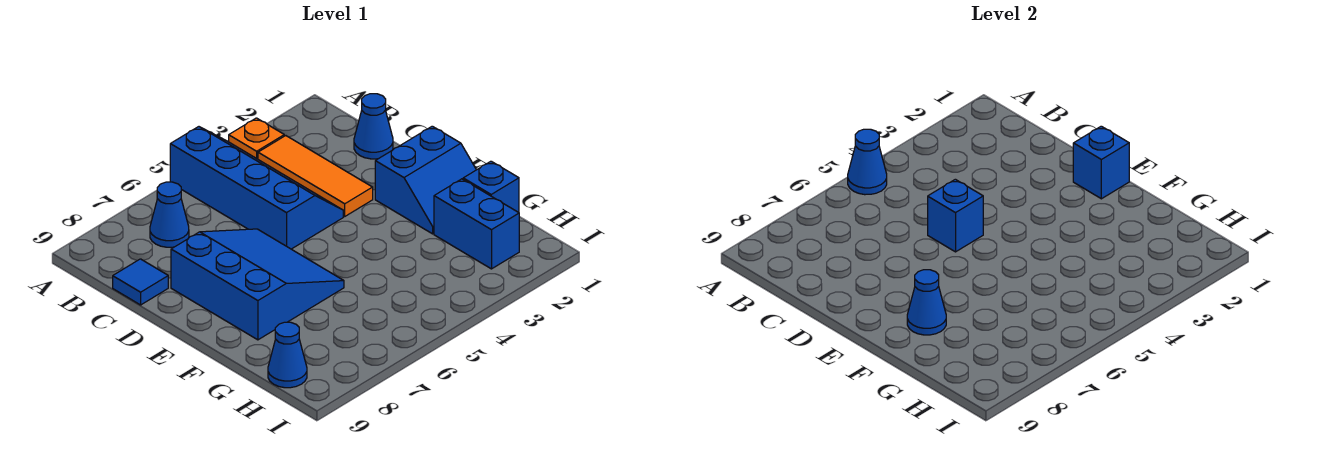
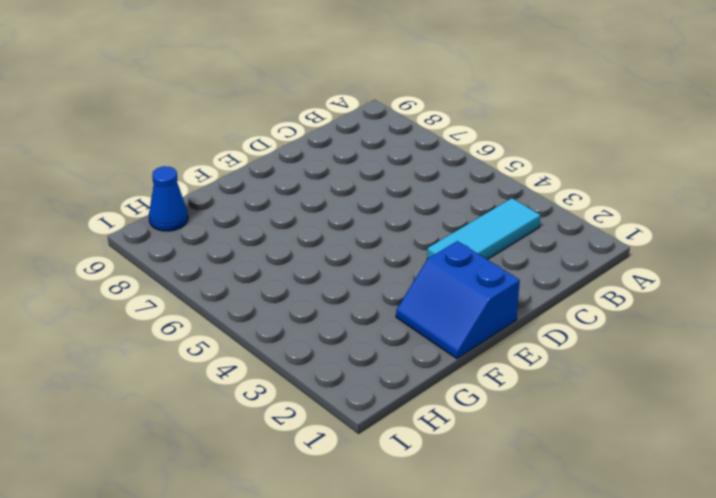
cyan tile B3:D3 level 1 -> orange tile B3:D3 level 1
none -> orange plate A3 level 1
none -> blue slope A4:D5 level 1 top 5
none -> blue cone B7 level 1

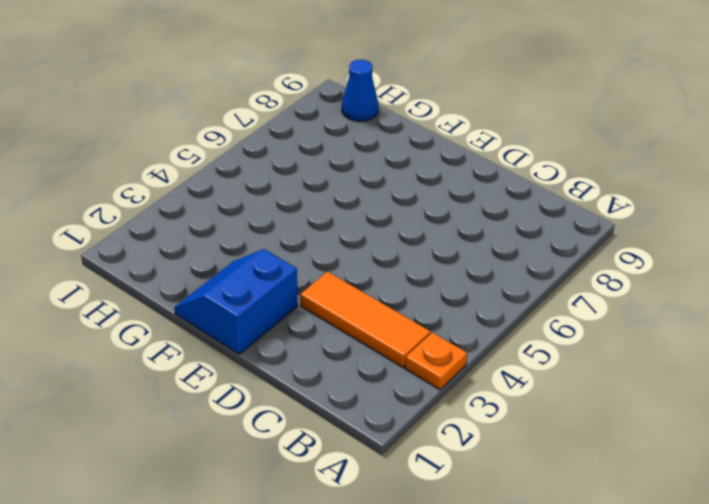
none -> blue slope A4:D5 level 1 top 5
none -> blue cone B7 level 1
none -> blue cone C1 level 1

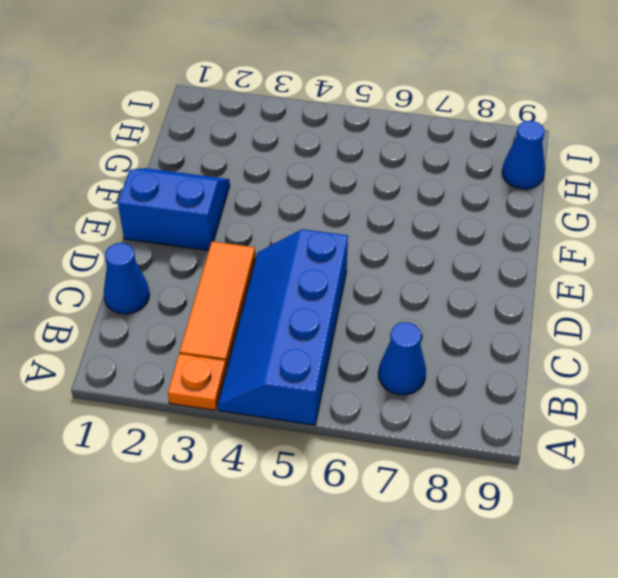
none -> blue tile C9 level 1
none -> blue slope D6:F8 level 1 top 8
none -> blue brick G1 level 1

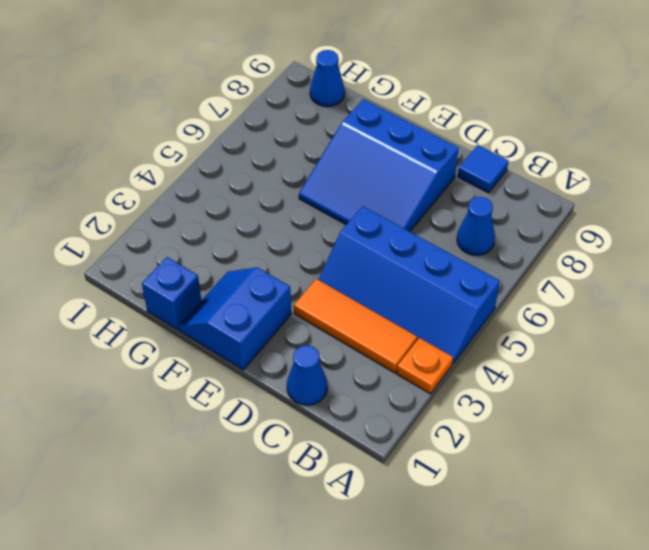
none -> blue brick G2:H2 level 1
none -> blue cone A5 level 2
none -> blue brick D5 level 2

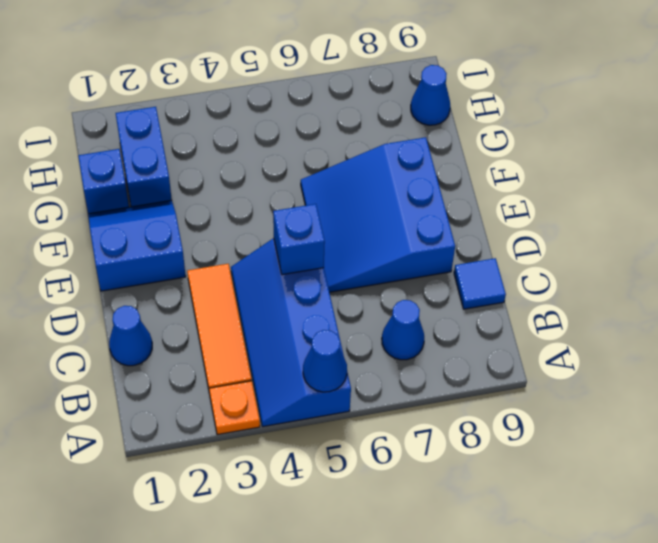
none -> blue brick E1 level 2
none -> blue cone F8 level 2

